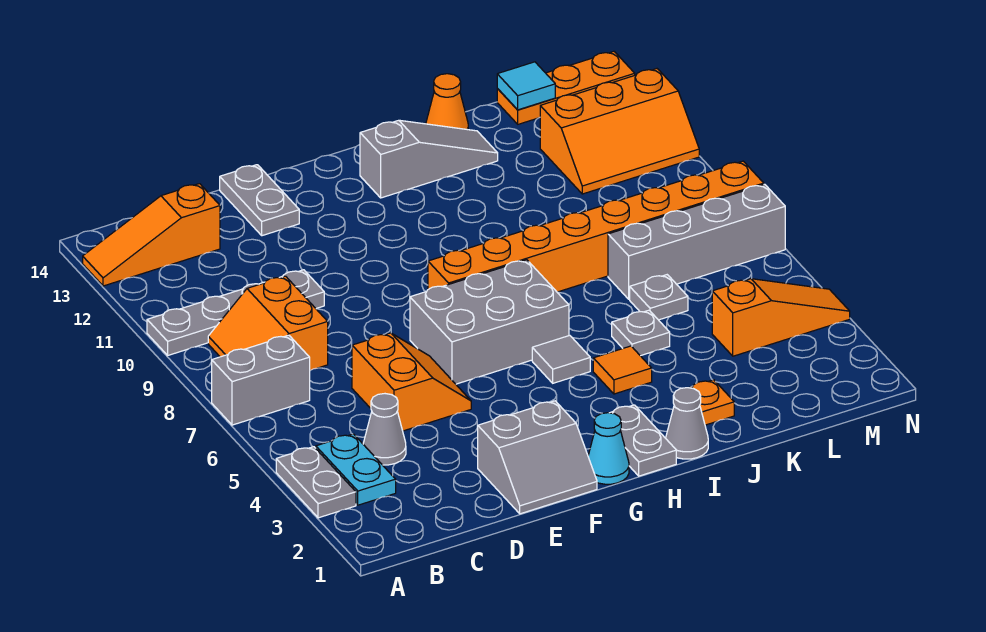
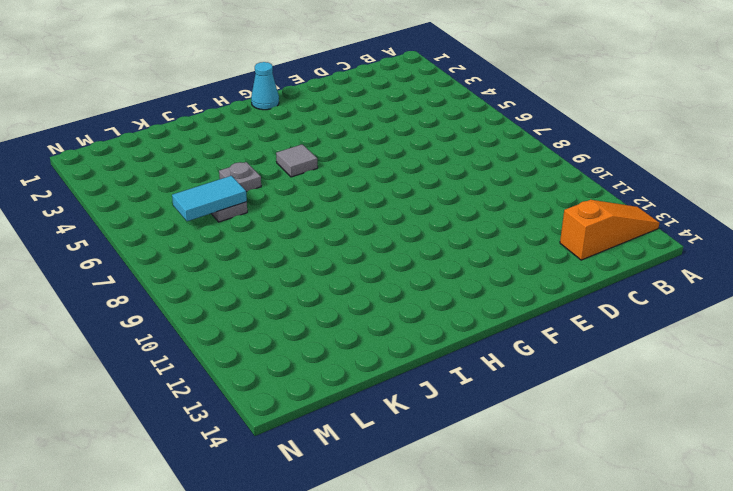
cyan tile K6:L6 level 2 -> none
none -> grey plate A3:A4 level 1
none -> grey brick A7:B7 level 1
none -> grey plate A10:D10 level 1

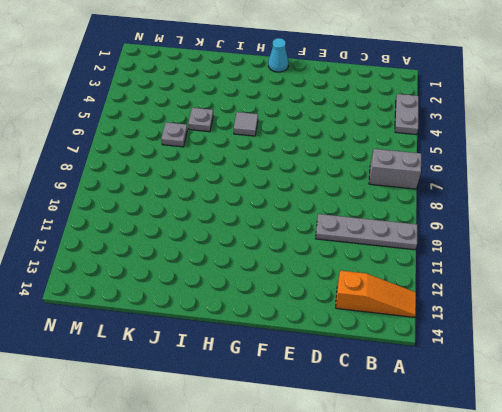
none -> cyan plate B3:B4 level 1
none -> orange slope B8:C9 level 1 top C
none -> grey cone C4 level 1

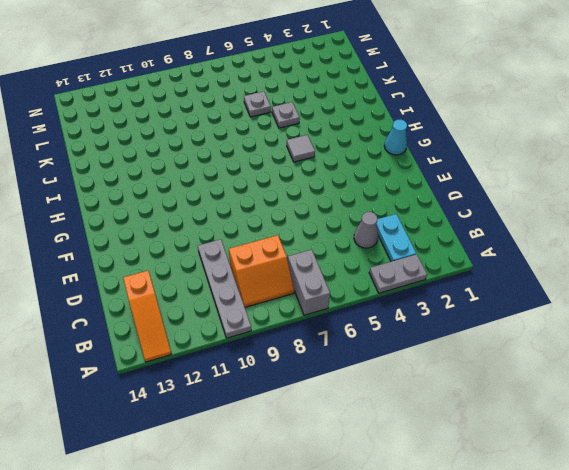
cyan plate B3:C3 level 1 -> cyan plate B3:B4 level 1
none -> orange slope D5:E6 level 1 top D
none -> grey slope E1:F2 level 1 top 2
none -> grey plate E13:E14 level 1

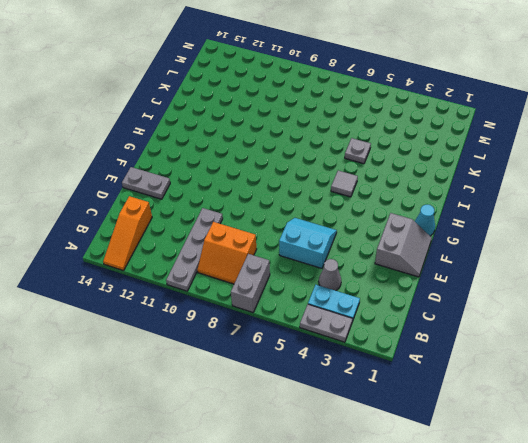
cyan slope D5:E6 level 1 top D -> orange slope D5:E6 level 1 top D
none -> grey brick F6:H7 level 1
none -> orange brick G8:N8 level 1
none -> grey plate H1:H2 level 1

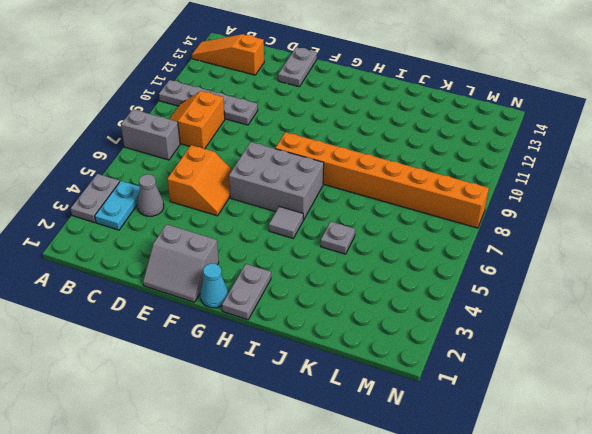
none -> grey slope H13:J13 level 1 top H
none -> grey cone I1 level 1
none -> orange tile I4 level 1

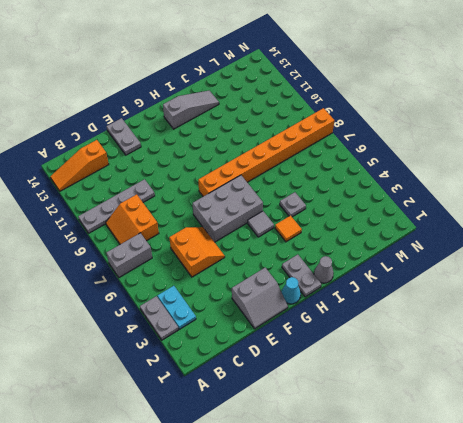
none -> grey cone C4 level 1
none -> orange plate J2 level 1
none -> orange cone J14 level 1

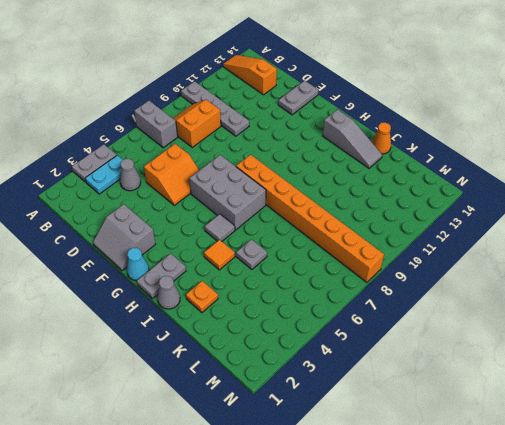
none -> grey plate K6 level 1
none -> grey brick K7:N7 level 1
none -> orange slope L4:N4 level 1 top L

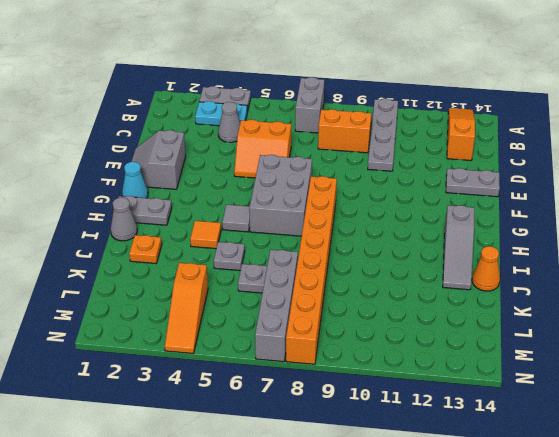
none -> orange slope L11:N12 level 1 top 12
none -> orange plate L14:N14 level 1
none -> cyan tile L14 level 2

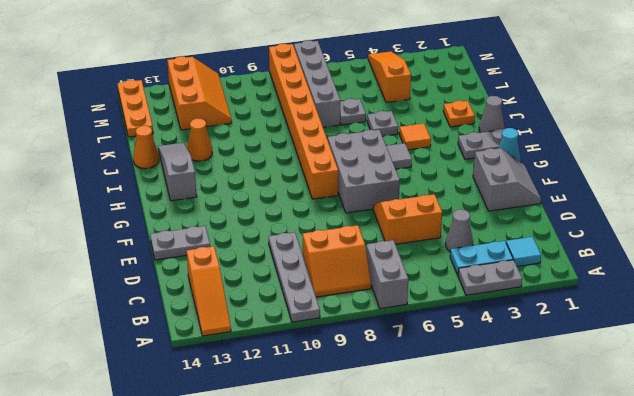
cyan tile B2 level 1 -> cyan tile L14 level 2
orange cone J12 level 1 -> none

